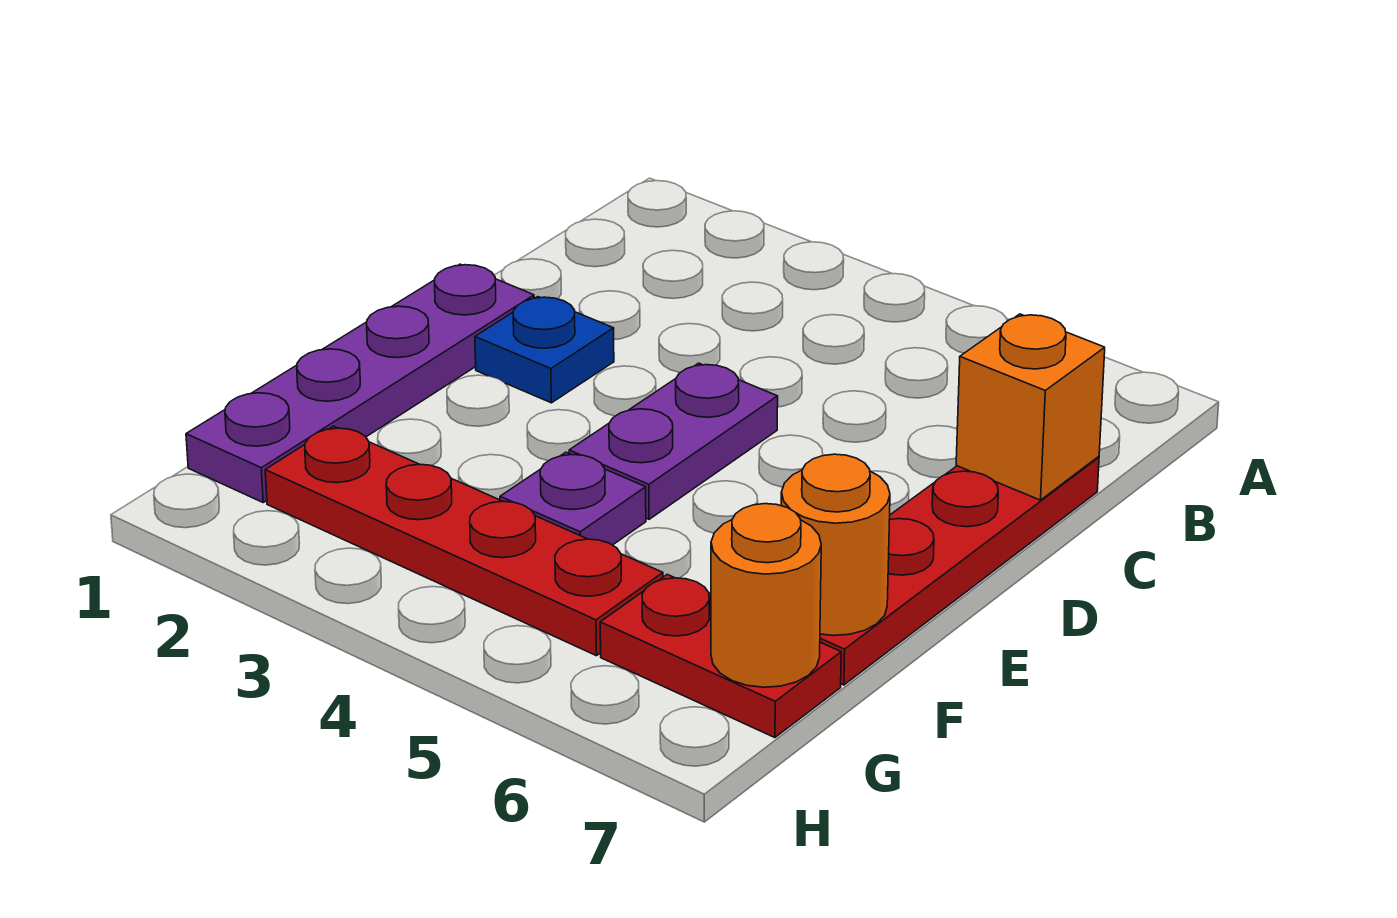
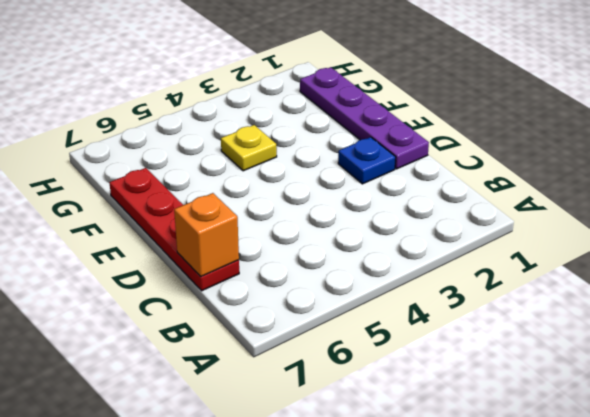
yellow plate F4 level 1 -> purple plate F4 level 1
none -> purple plate D4:E4 level 1
none -> red plate G2:G5 level 1

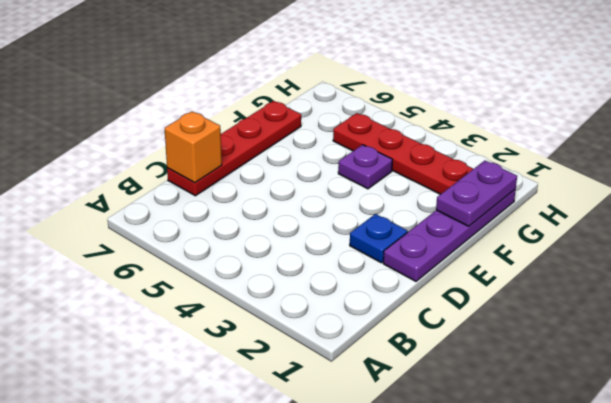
purple plate F1:G1 level 2 -> purple plate D4:E4 level 1
none -> red plate G6:G7 level 1
none -> orange round brick F7 level 2

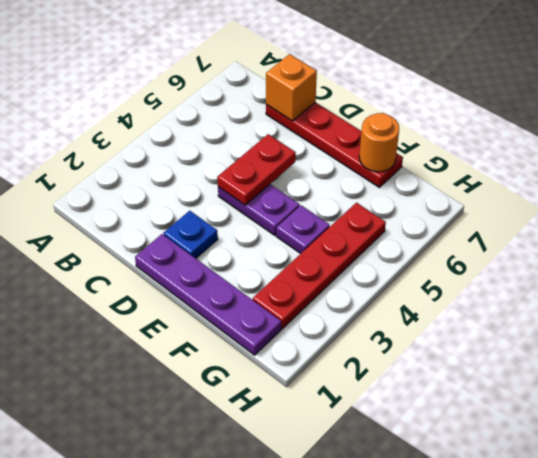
red plate D4:D5 level 2 -> red plate G6:G7 level 1
none -> orange round brick G7 level 2

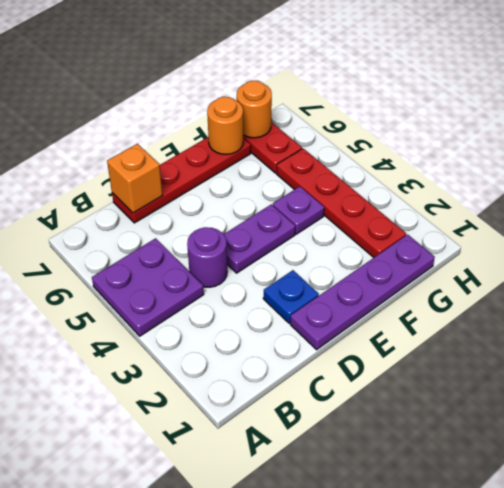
purple plate A4:B5 level 1 -> none
purple round brick C4 level 1 -> none

